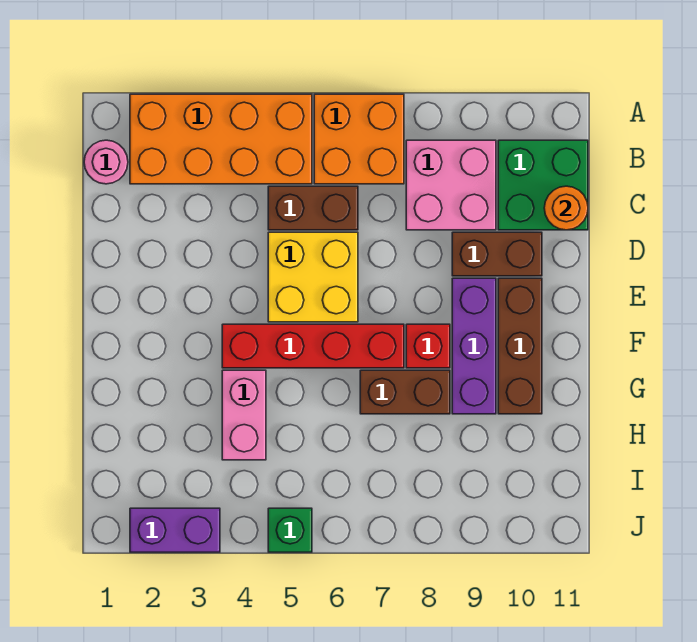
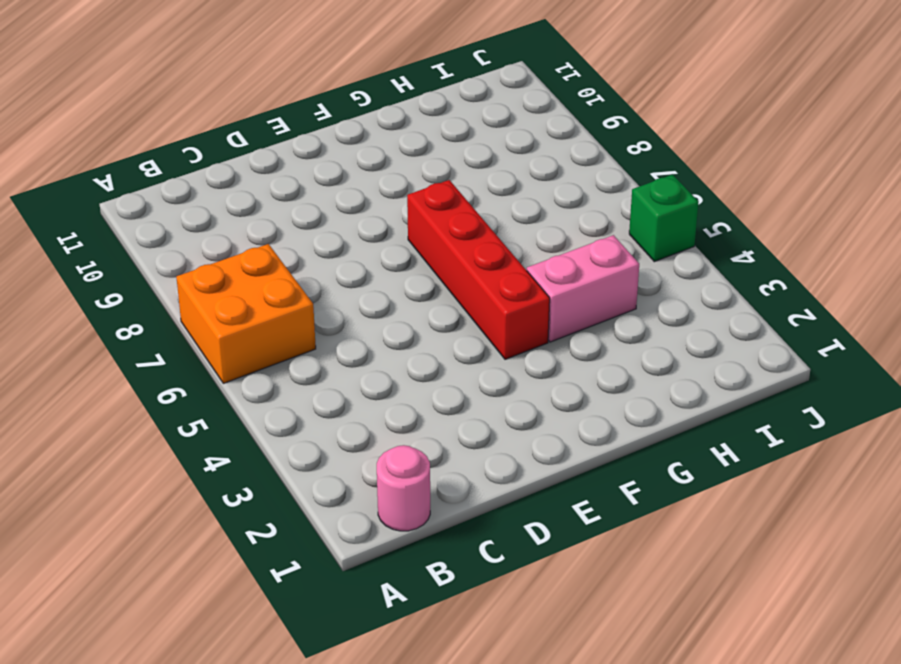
none -> orange brick A2:B5 level 1
none -> pink brick B8:C9 level 1
none -> green brick B10:C11 level 1

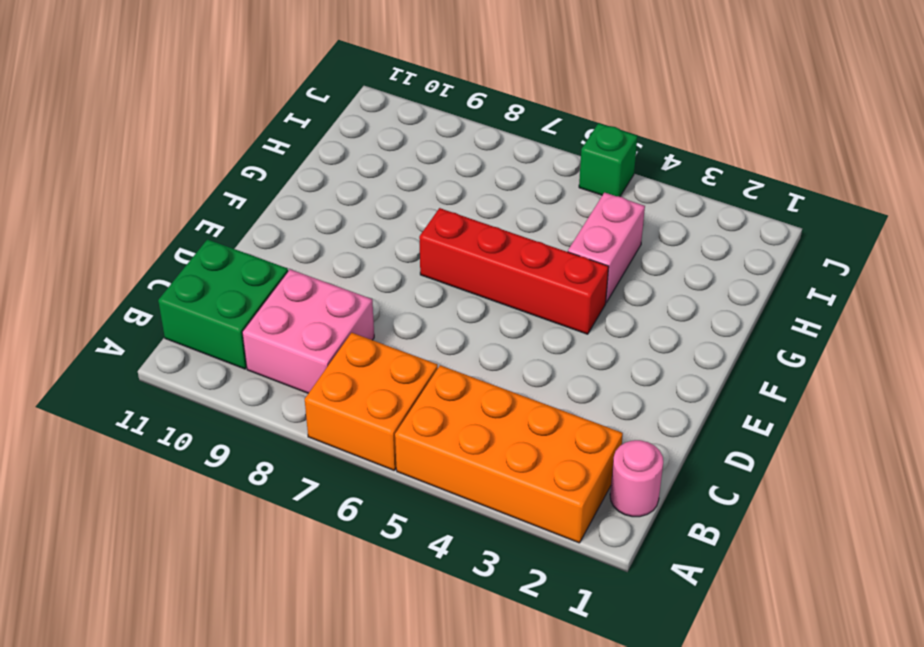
none -> brown brick C5:C6 level 1
none -> yellow brick D5:E6 level 1
none -> brown brick D9:D10 level 1

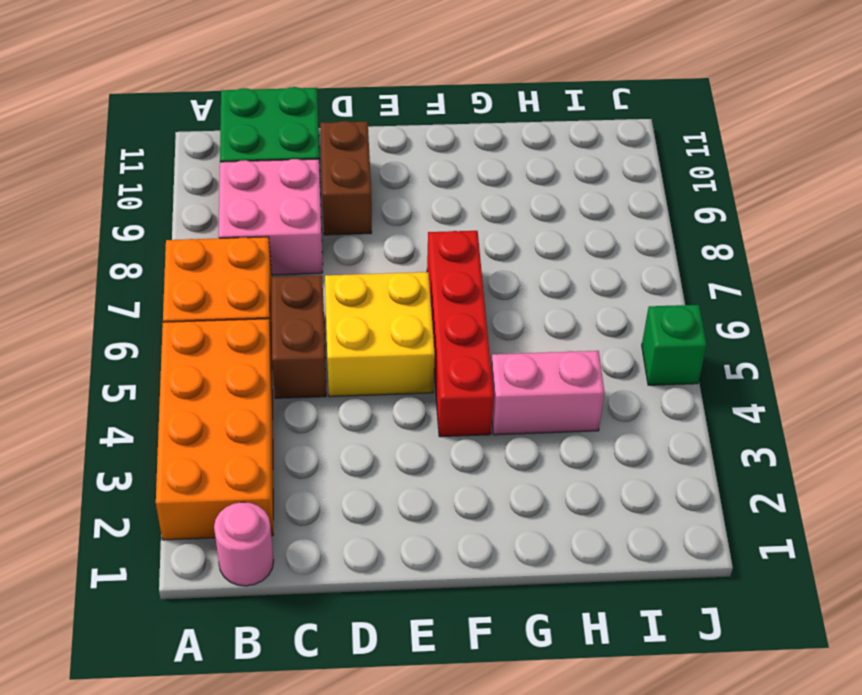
none -> purple brick E9:G9 level 1
none -> brown brick E10:G10 level 1
none -> red brick F8 level 1

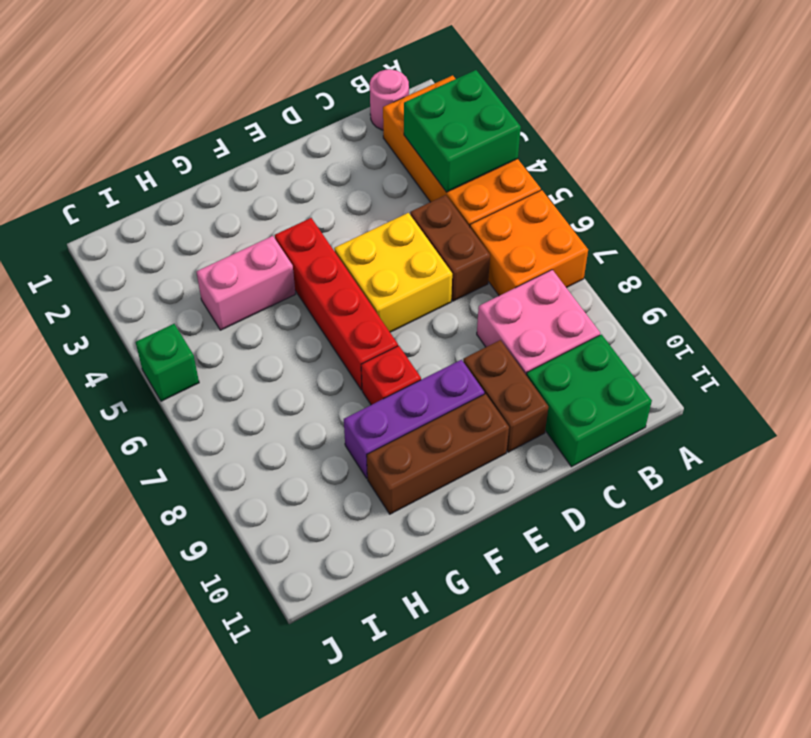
green brick A3:B4 level 2 -> none
none -> brown brick G7:G8 level 1
none -> purple brick J2:J3 level 1
none -> orange round brick C11 level 2

